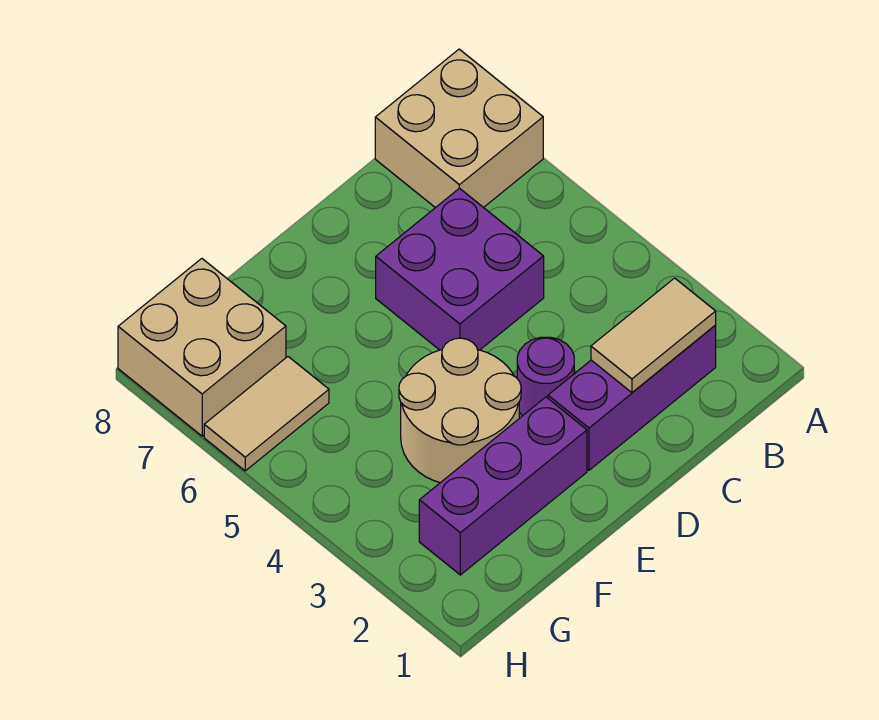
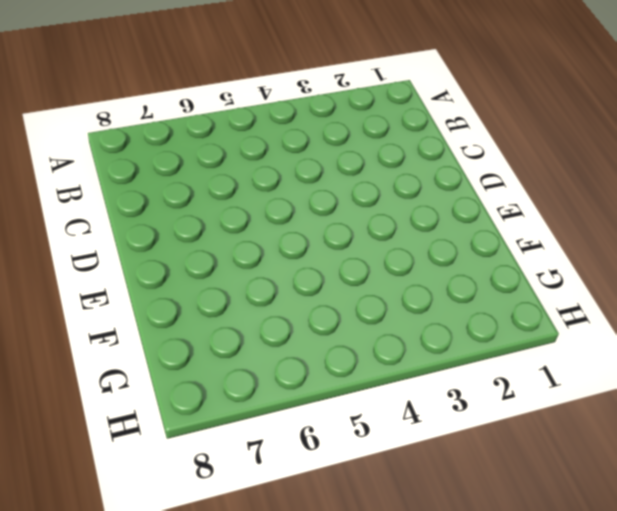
none -> tan brick A7:B8 level 1
none -> purple brick B2:D2 level 1

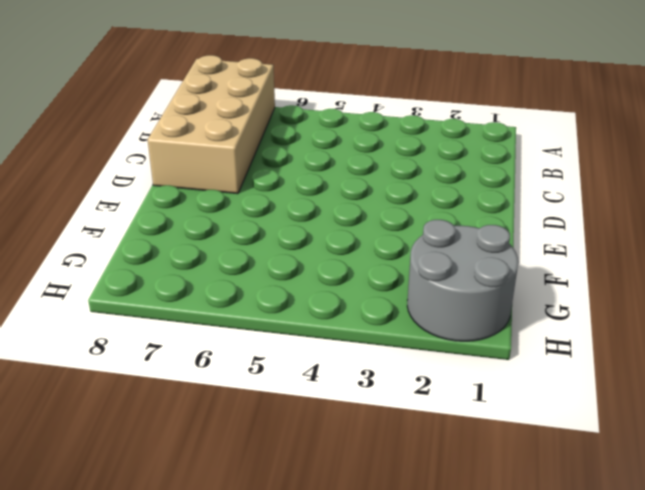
tan brick A7:D8 level 1 -> tan brick A7:B8 level 1
grey round brick G1:H2 level 1 -> purple brick E2:G2 level 1
none -> purple brick B2:D2 level 1
none -> purple brick C5:D6 level 1

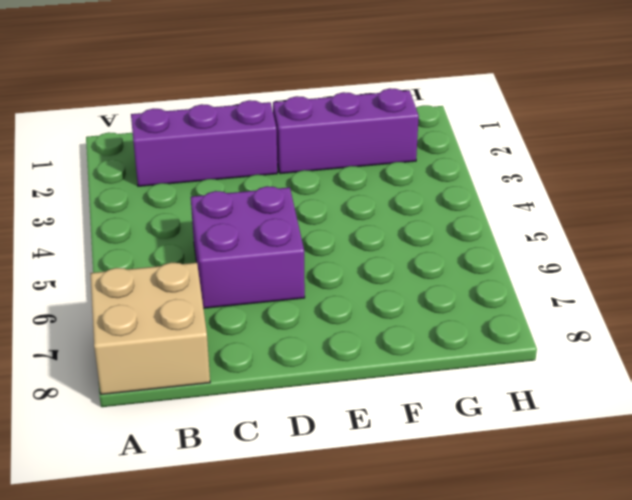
none -> purple round brick D3 level 1
none -> tan round brick E3:F4 level 1

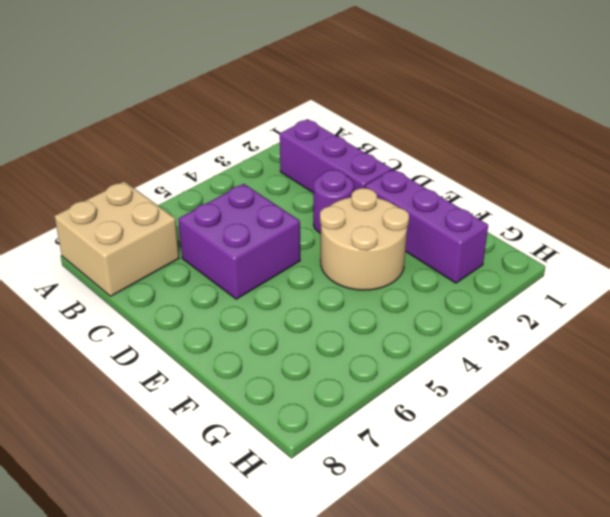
none -> tan tile G6:H6 level 1
none -> tan brick G7:H8 level 1

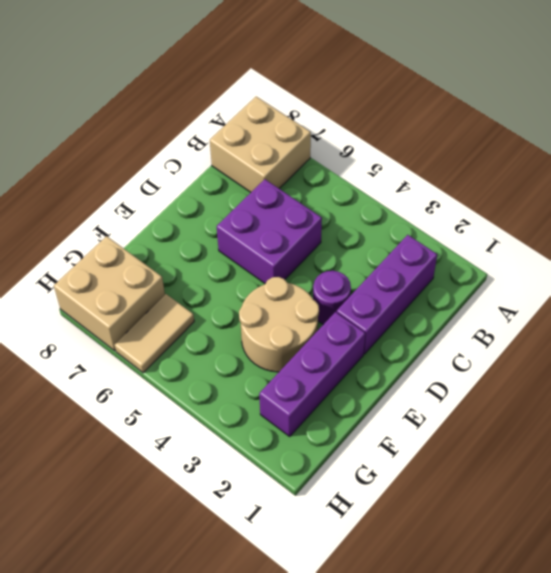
none -> tan tile B2:C2 level 2

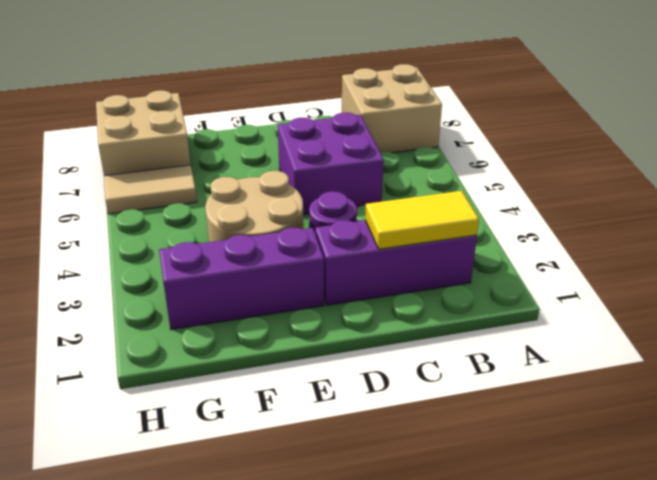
yellow tile B2:C2 level 2 -> tan tile B2:C2 level 2

